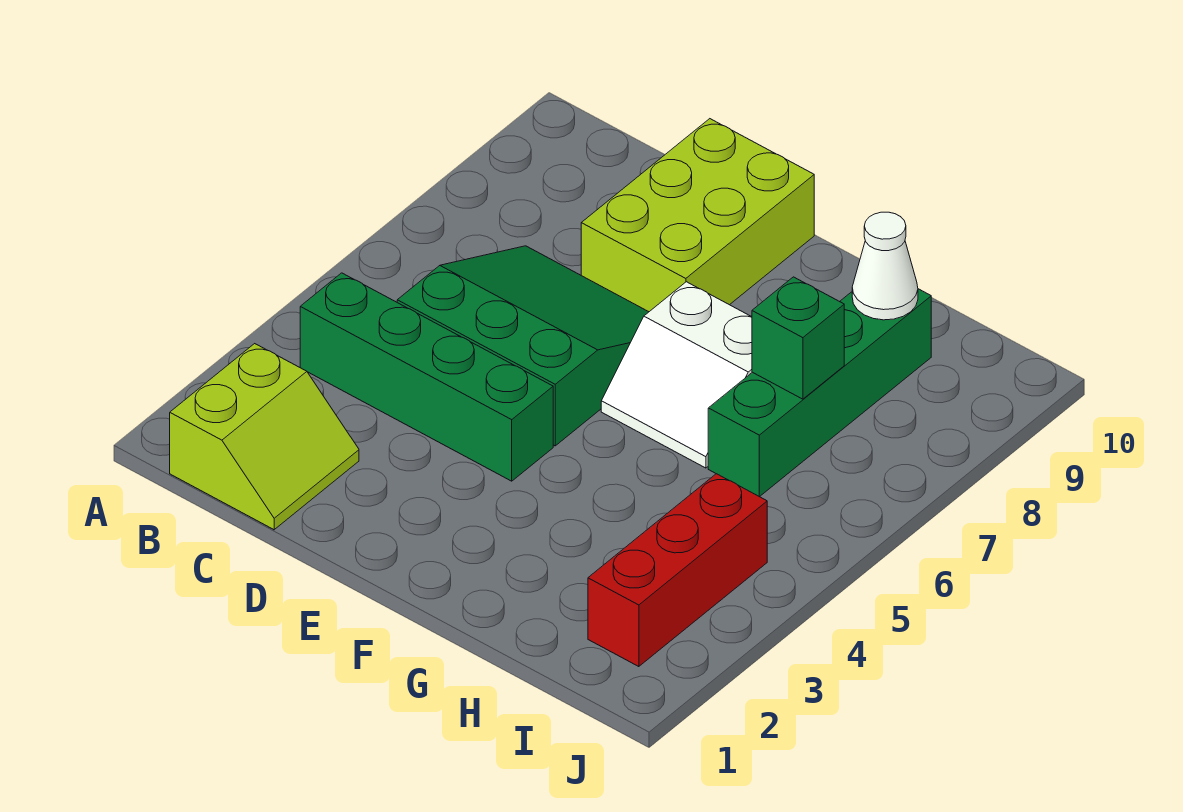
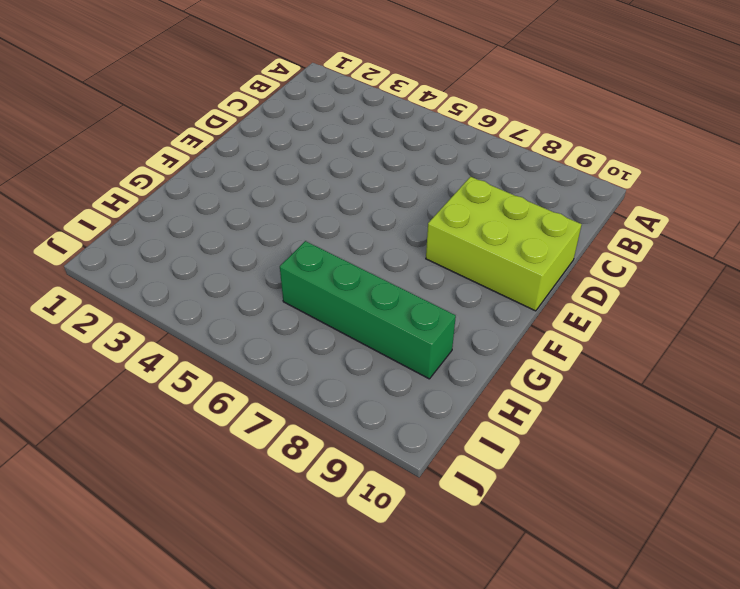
none -> lime slope B1:C2 level 1 top B
none -> green brick B4:E4 level 1

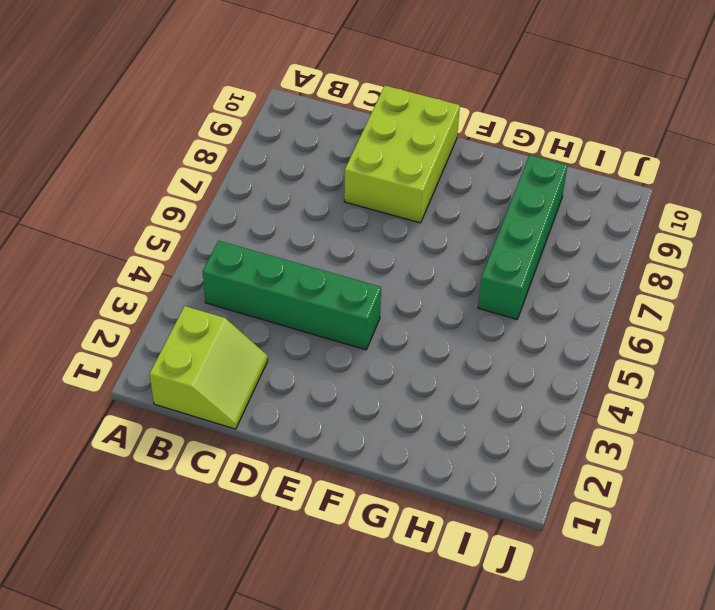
none -> green slope C5:E7 level 1 top 5
none -> white slope F6:G7 level 1 top 7

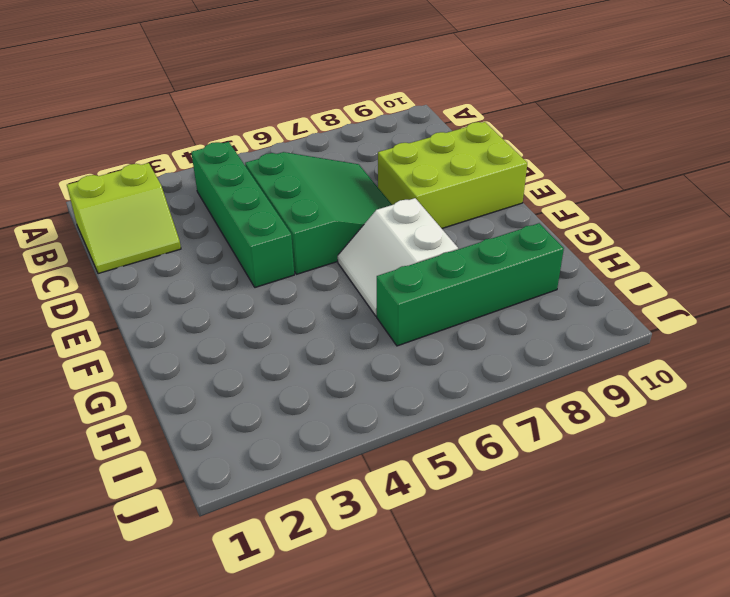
none -> red brick I2:I4 level 1
none -> green brick H7 level 2

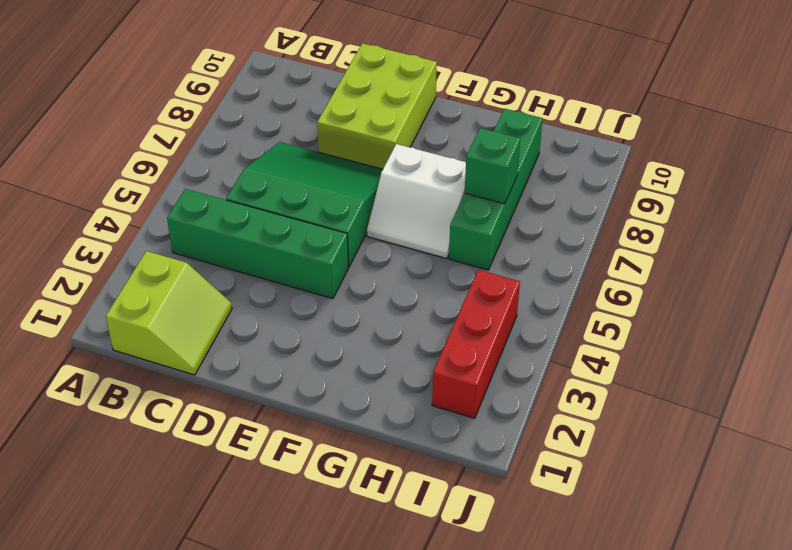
none -> white cone H9 level 2

